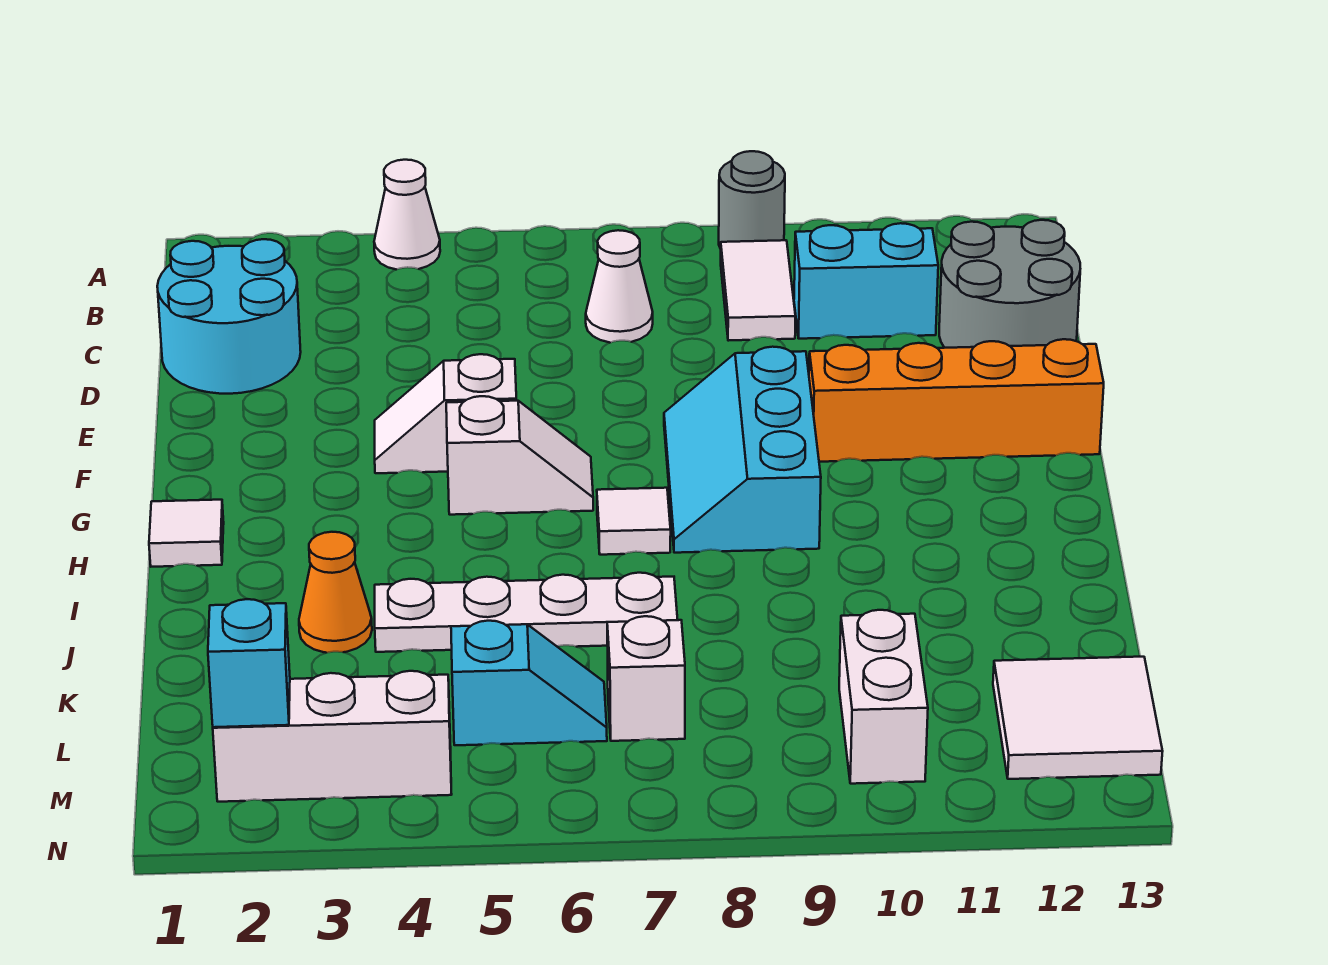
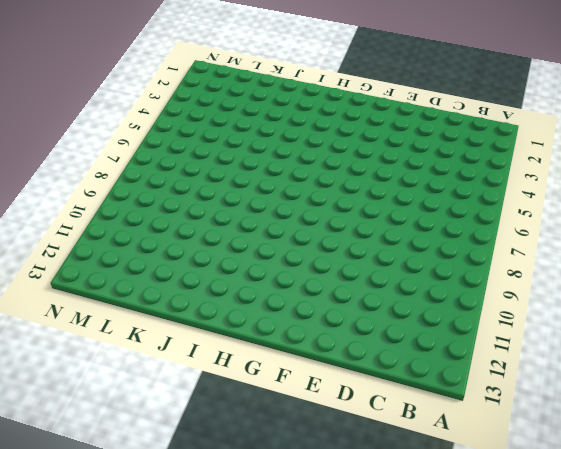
none -> white cone A4 level 1
none -> grey round brick A9 level 1
none -> white tile B9:C9 level 1

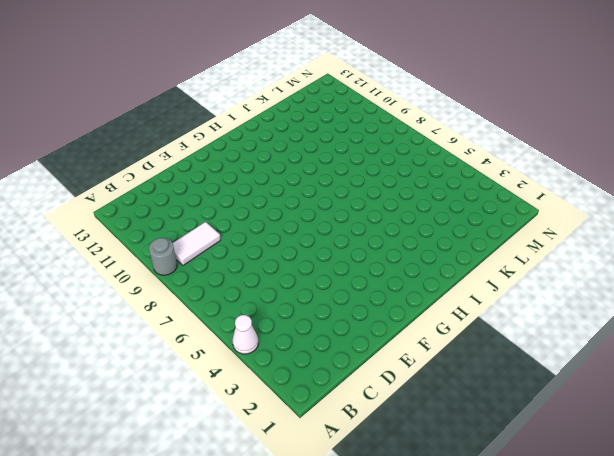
none -> cyan round brick C1:D2 level 1
none -> white cone C7 level 1
none -> cyan brick C10:C11 level 1

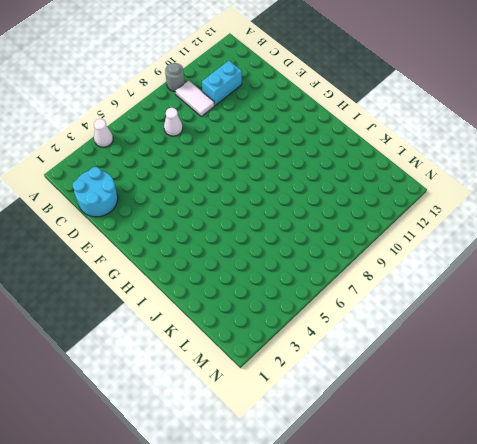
none -> grey round brick C12:D13 level 1
none -> white slope F4:F5 level 1 top 5
none -> cyan slope F8:H9 level 1 top 9

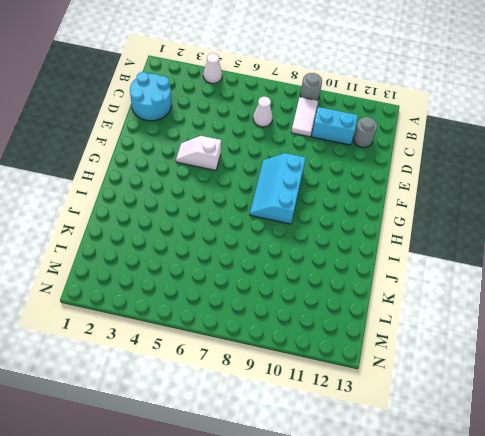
grey round brick C12 level 1 -> grey round brick C12:D13 level 1
none -> orange brick F10:F13 level 1
none -> white slope G5:G6 level 1 top 5
none -> white tile H1 level 1

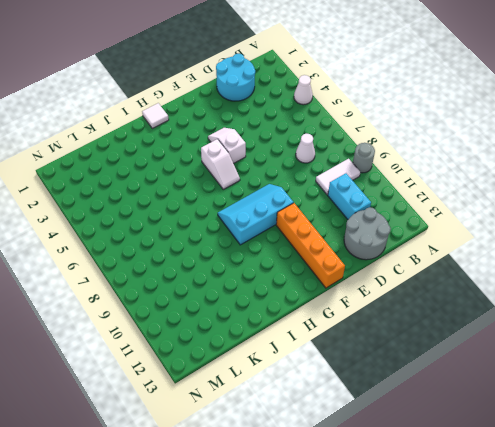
none -> white tile H7 level 1
none -> orange cone J3 level 1
none -> white plate J4:J7 level 1

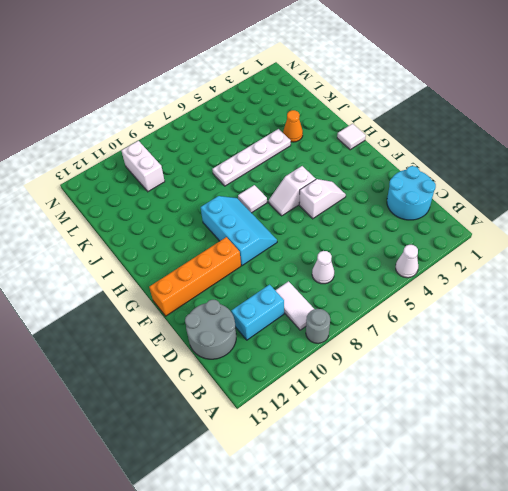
none -> cyan slope L5:L6 level 1 top 5
none -> white brick L7 level 1
none -> white tile L12:M13 level 1

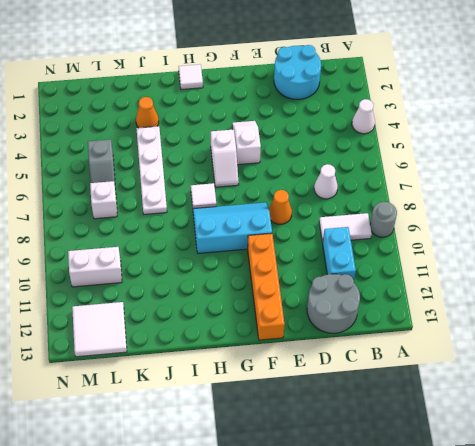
orange cone E8 level 1 -> none
grey slope L5:L6 level 1 top 5 -> cyan slope L5:L6 level 1 top 5
none -> white brick M2:M4 level 1
none -> cyan brick M2 level 2

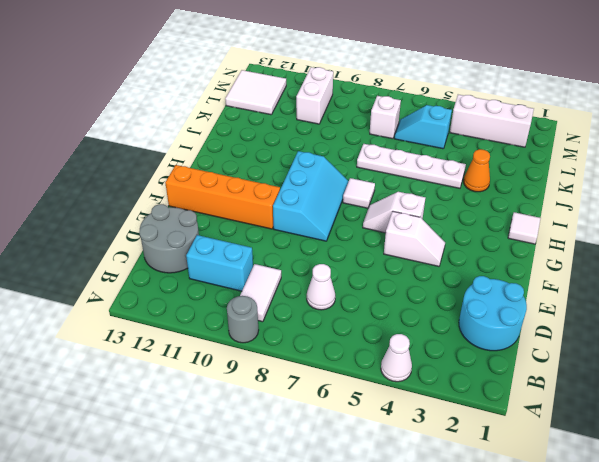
none -> cyan brick M2 level 2

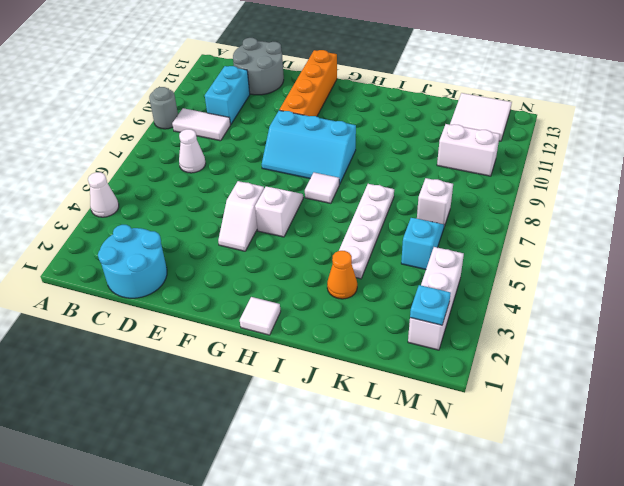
cyan plate M2 level 2 -> cyan brick M2 level 2

